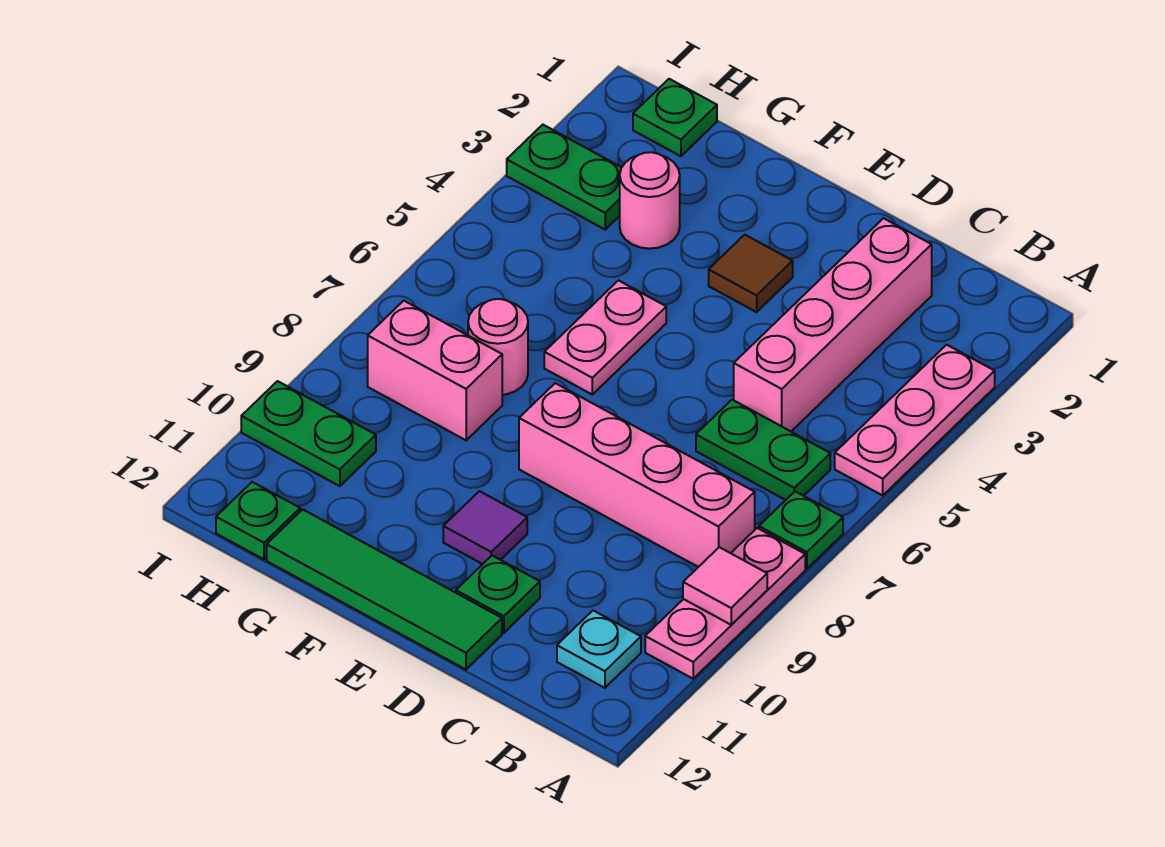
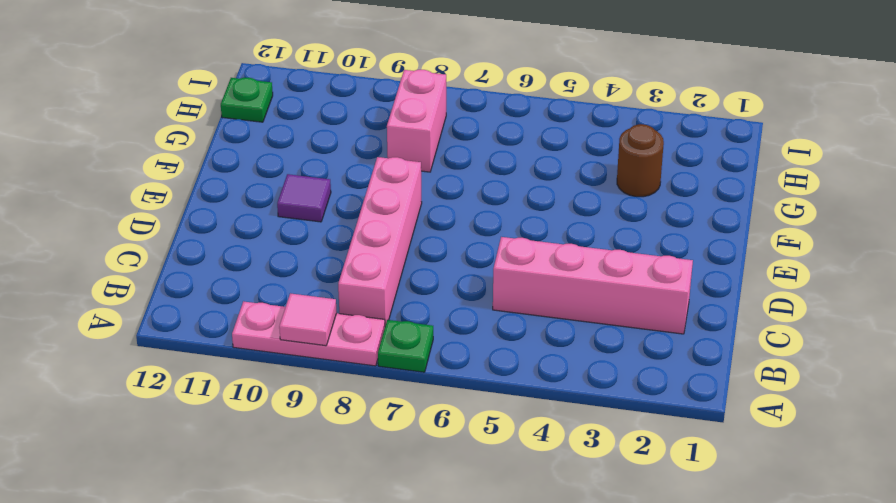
brown round brick G3 level 1 -> pink round brick G3 level 1
none -> pink plate A3:A5 level 1
none -> green plate B6:C6 level 1
none -> cyan plate B11 level 1

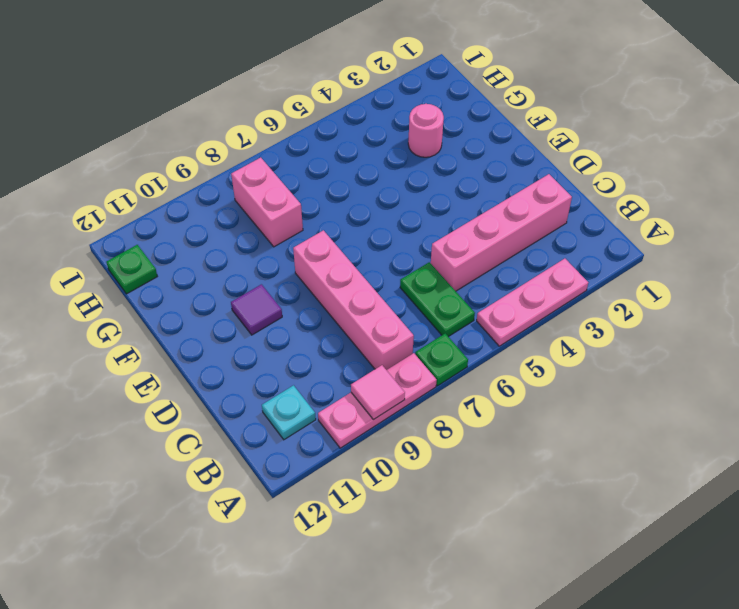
none -> green plate D11 level 1
none -> green tile D12:G12 level 1
none -> brown tile E3 level 1

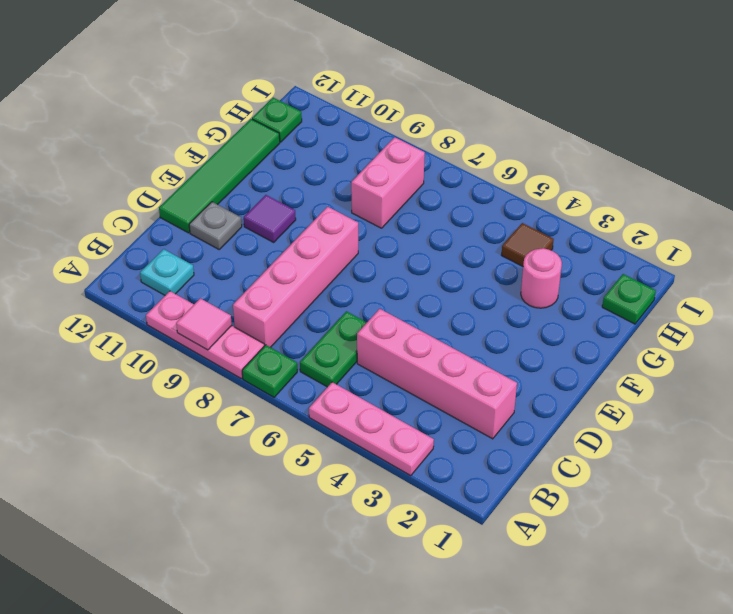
grey plate D11 level 1 -> green plate D11 level 1
brown tile H4 level 1 -> brown tile E3 level 1
none -> pink plate F5:F6 level 1
none -> pink round brick G7 level 1
none -> green plate H3:I3 level 1

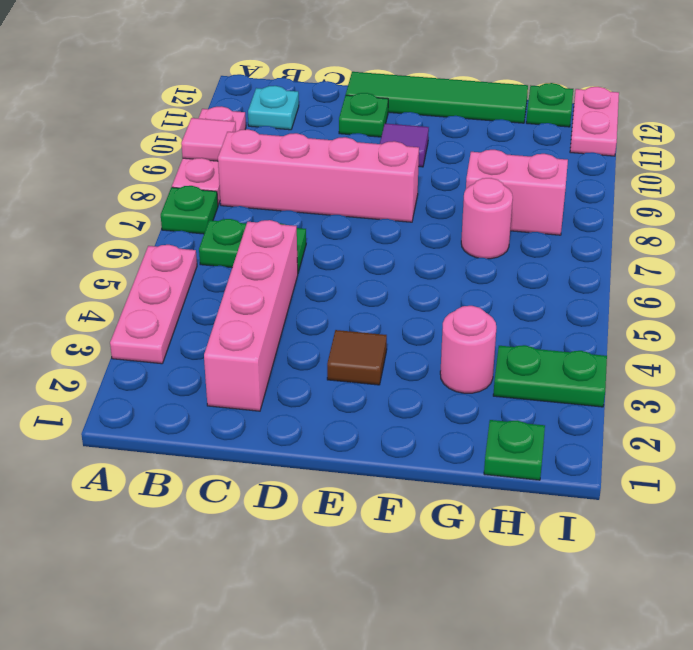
pink plate I11:I12 level 1 -> pink plate F5:F6 level 1
none -> green plate H10:I10 level 1

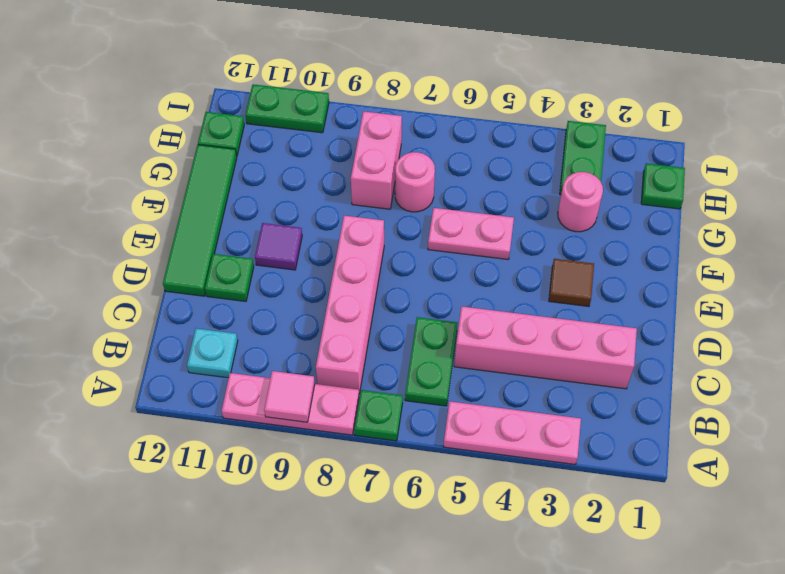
green plate I10:I11 level 1 -> green plate H10:I10 level 1

